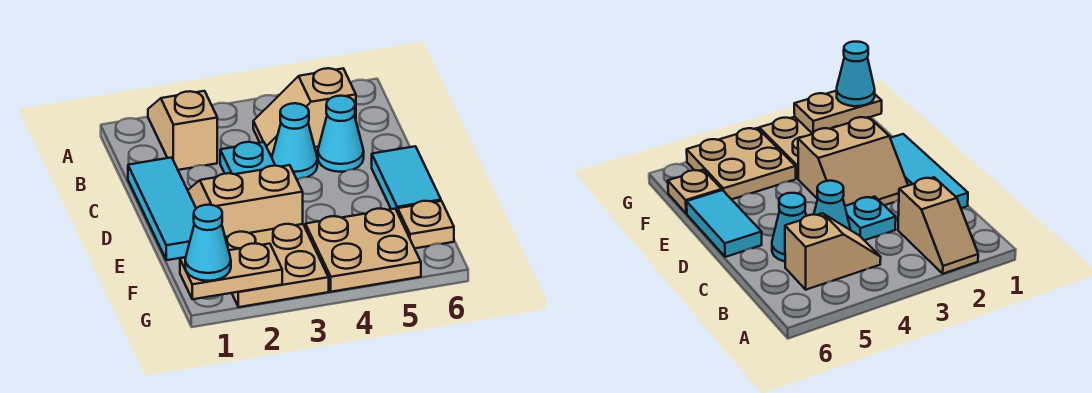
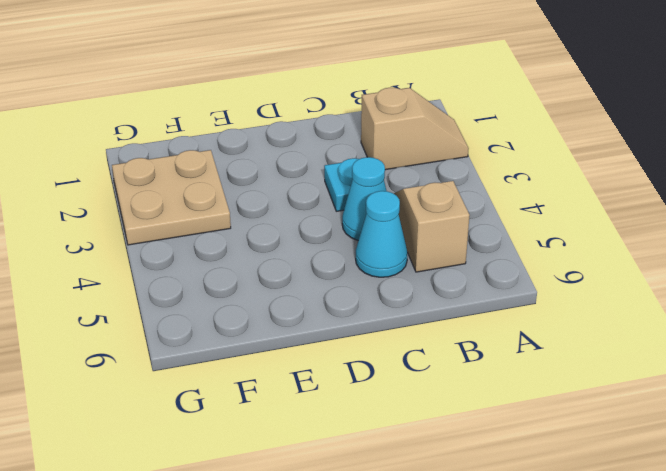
none -> cyan tile C1:E1 level 1
none -> tan slope D2:E3 level 1 top E
none -> cyan tile D6:E6 level 1

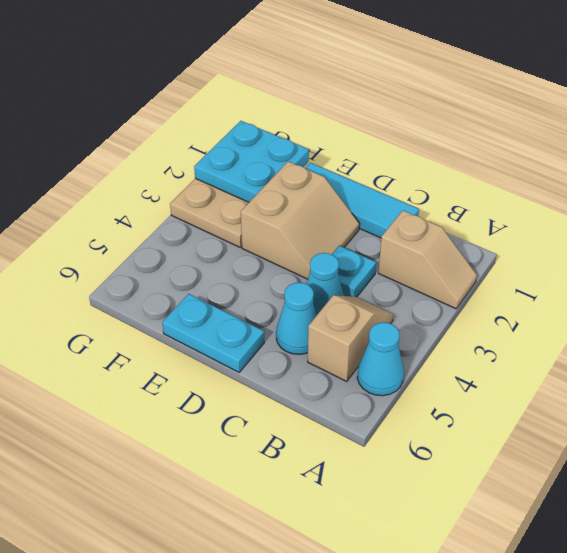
cyan cone A5 level 1 -> cyan cone G1 level 3
cyan plate D6:E6 level 1 -> cyan tile D6:E6 level 1
cyan plate F1:G2 level 2 -> tan plate G1:G2 level 2
none -> tan plate F4:G5 level 1
none -> tan plate F6 level 1

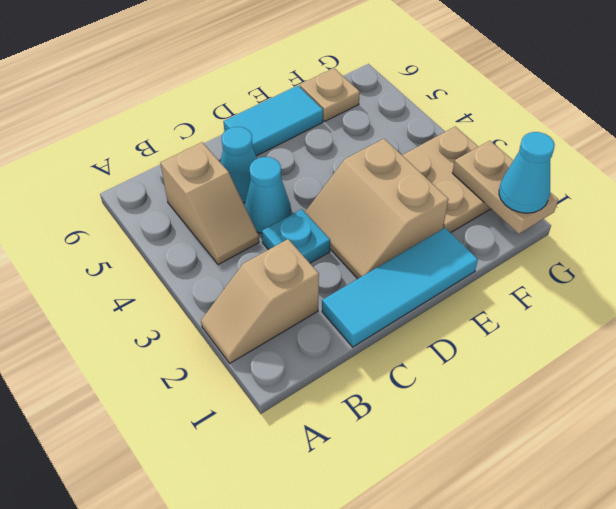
none -> tan plate F4:G5 level 1

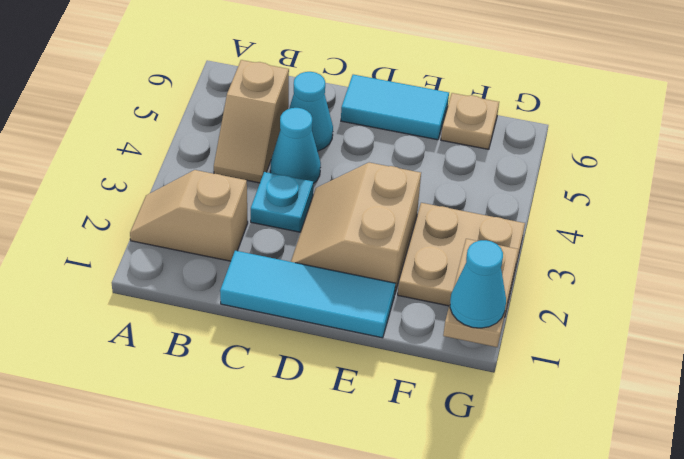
none -> tan plate F4:G5 level 1

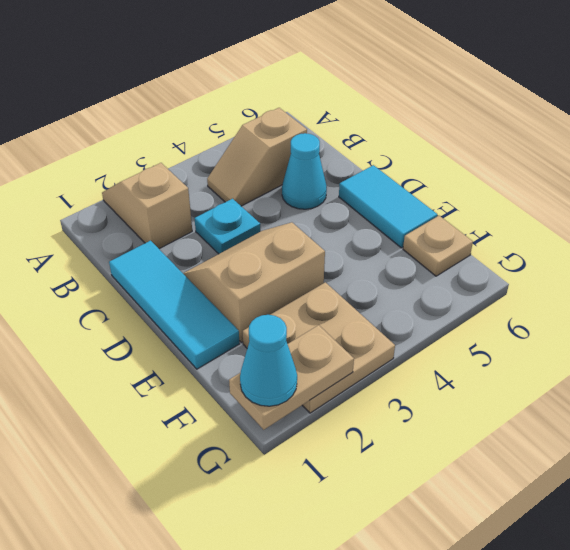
none -> cyan cone C4 level 1
none -> tan plate F4:G5 level 1

